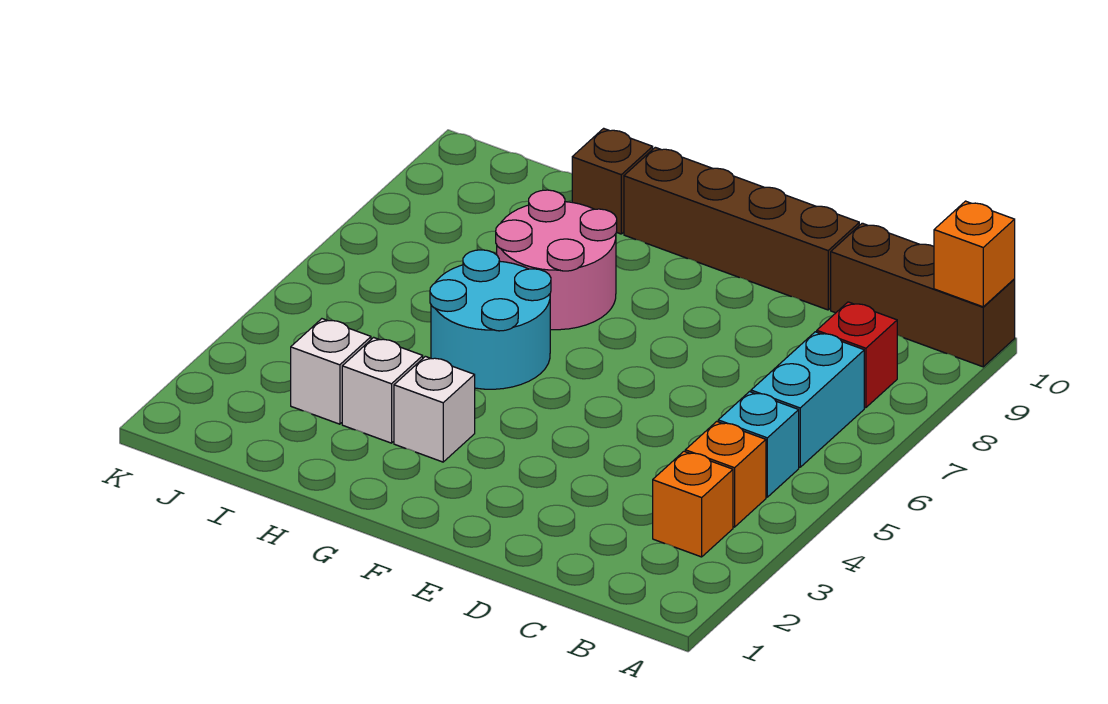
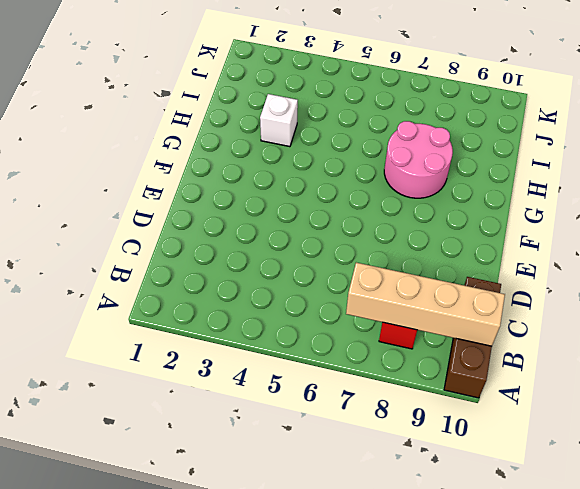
tan brick B7:B10 level 2 -> none
none -> orange brick B3 level 1
none -> orange brick B4 level 1
none -> cyan brick B5 level 1

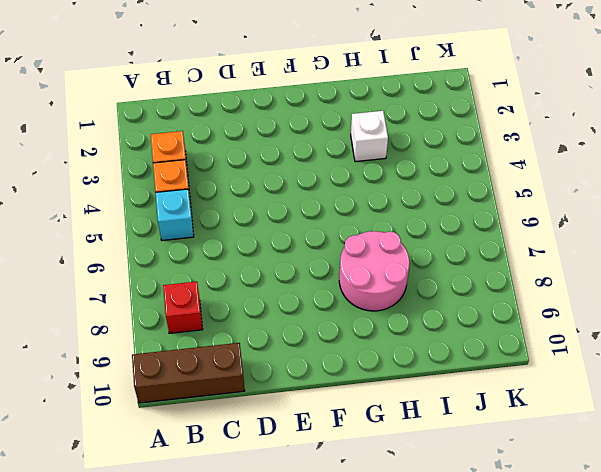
none -> cyan brick B6:B7 level 1
none -> brown brick D10:G10 level 1
none -> white brick G3 level 1

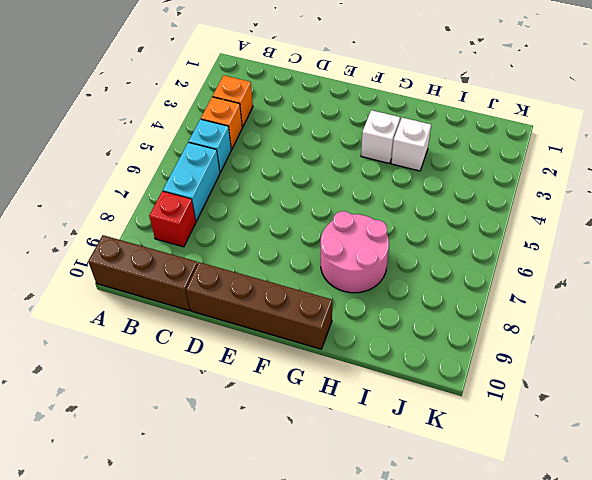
none -> cyan round brick G5:H6 level 1
none -> brown brick H10 level 1
none -> white brick I3 level 1

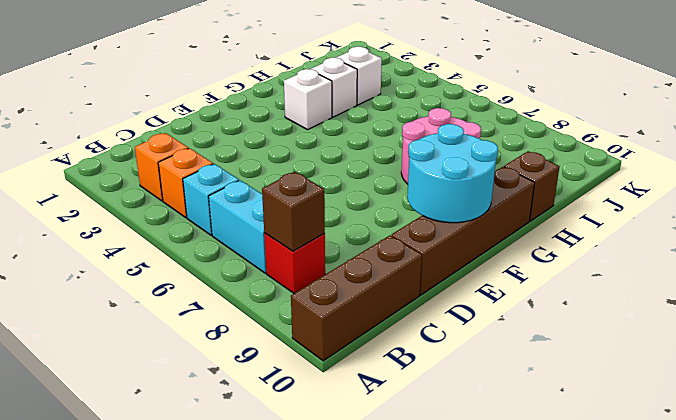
brown brick B8 level 2 -> none
cyan round brick E9:F10 level 2 -> cyan round brick G5:H6 level 1
none -> orange brick A10 level 2

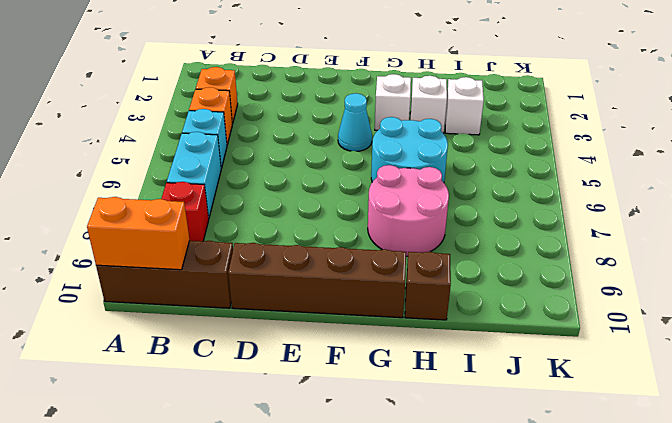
orange brick A10:B10 level 2 -> orange brick A10 level 2
cyan cone F4 level 1 -> none

